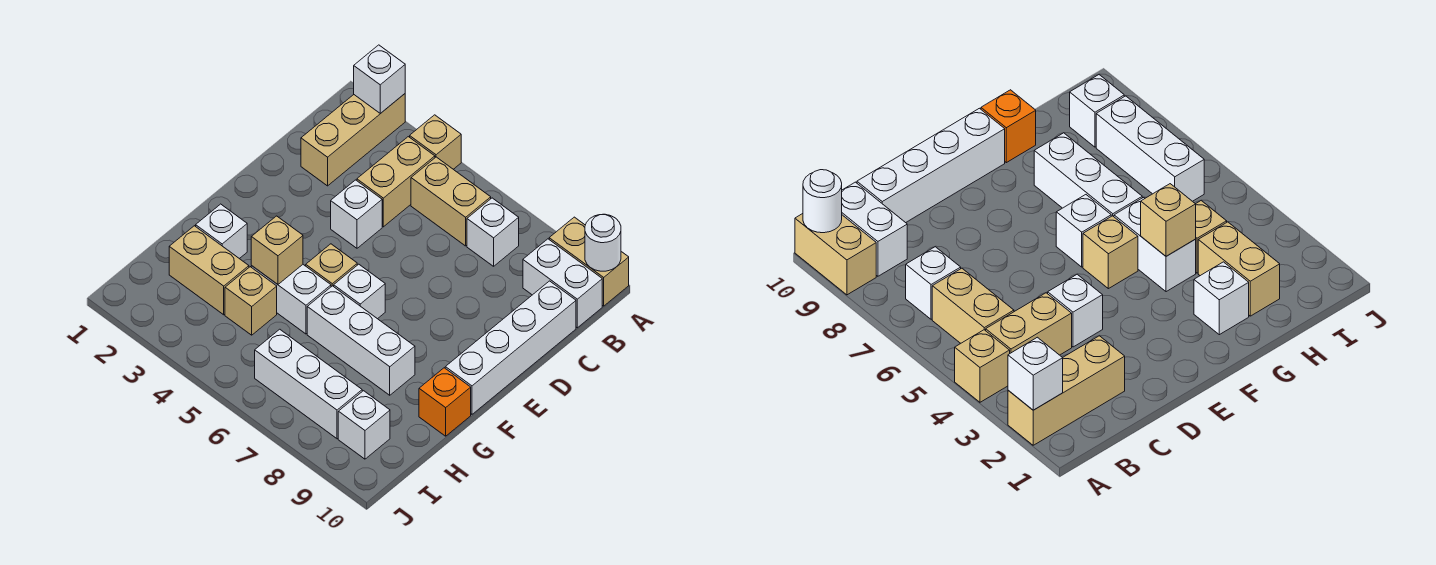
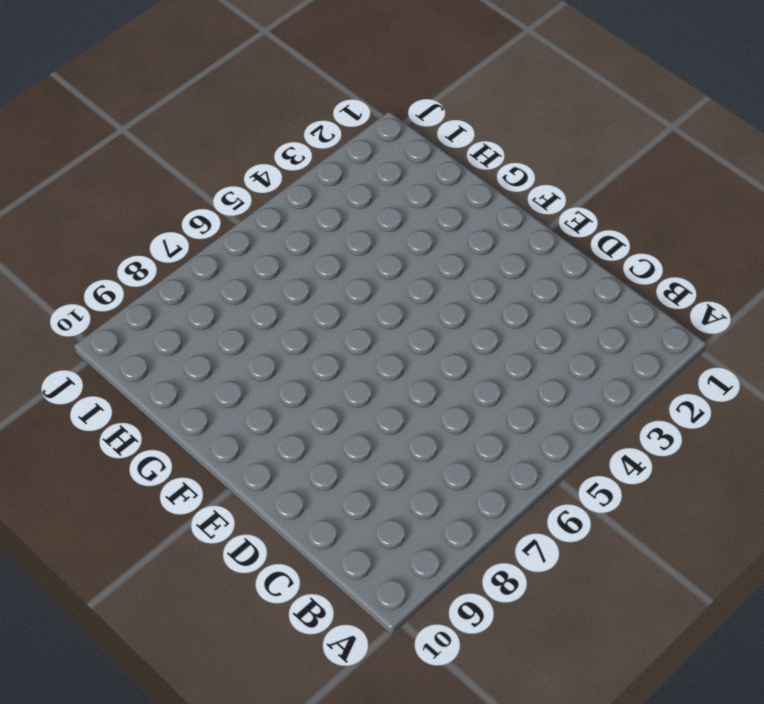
none -> tan brick A2:C2 level 1
none -> tan brick A4 level 1
none -> tan brick A9:A10 level 1

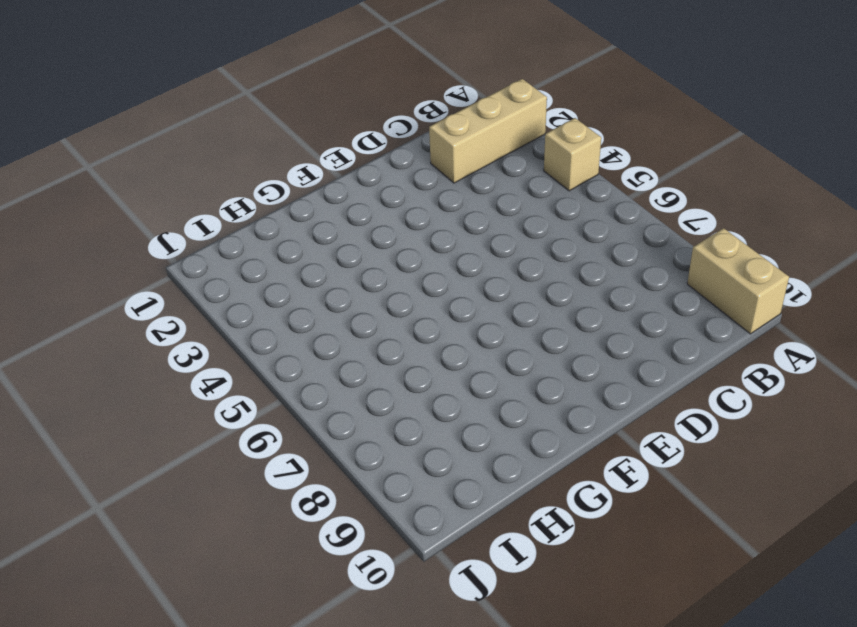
none -> tan brick B4:C4 level 1
none -> tan brick B5:B6 level 1
none -> white brick B7 level 1

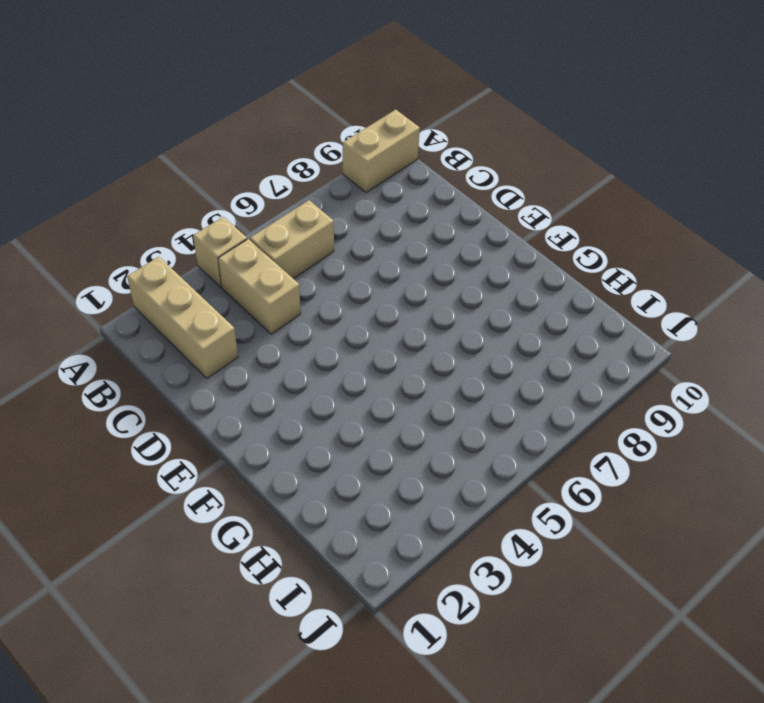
none -> white brick B7 level 1
none -> white brick B9:B10 level 1
none -> white brick C10:F10 level 1

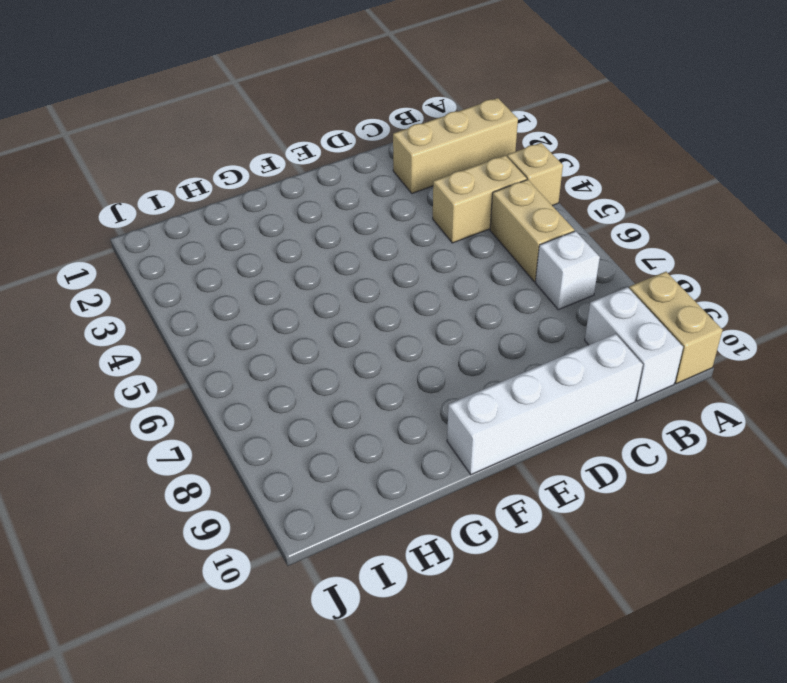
none -> white brick D4 level 1
none -> tan brick F5 level 1
none -> white brick F6 level 1

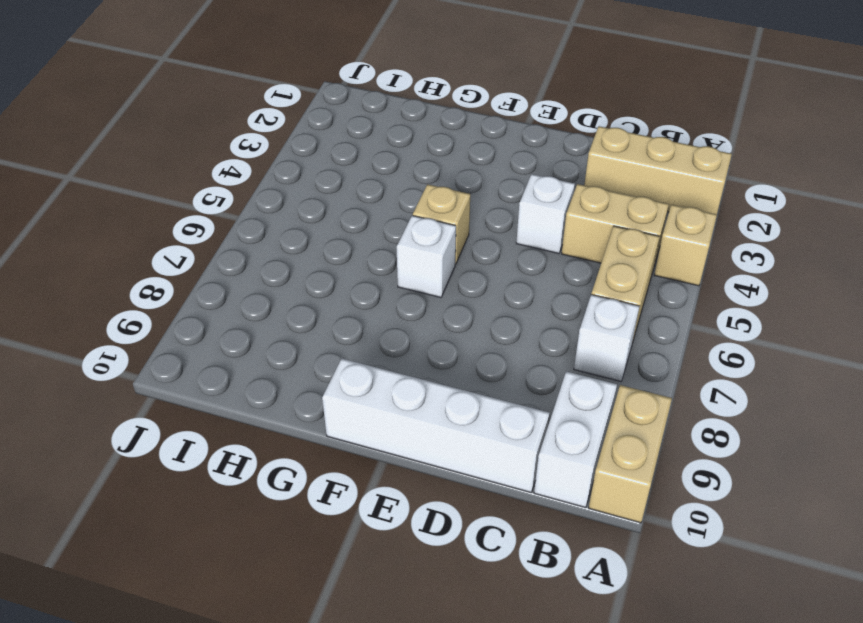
none -> white brick G2 level 1
none -> white brick G4:G5 level 1
none -> white brick G6:G8 level 1

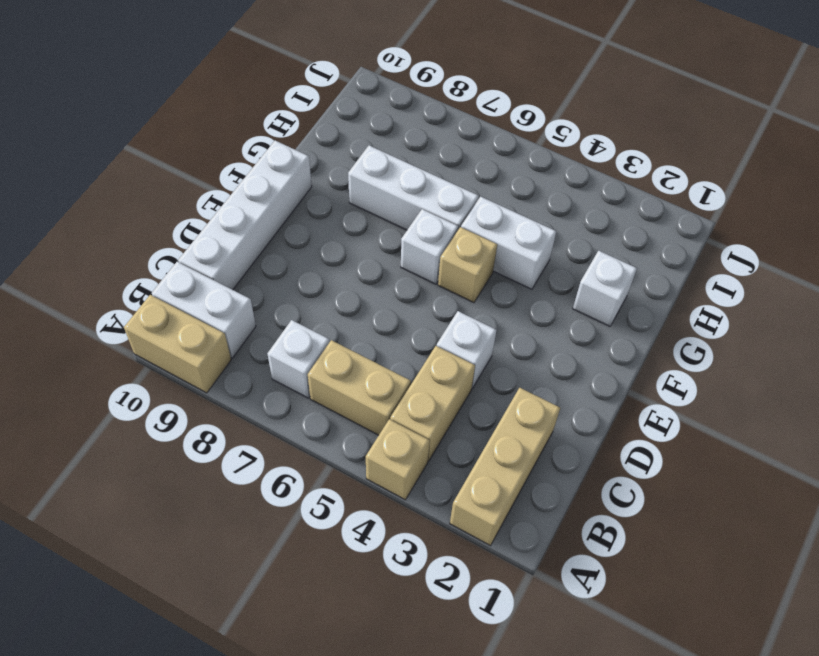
none -> orange brick G10 level 1
none -> tan brick H2:H3 level 1
none -> tan brick H4 level 1

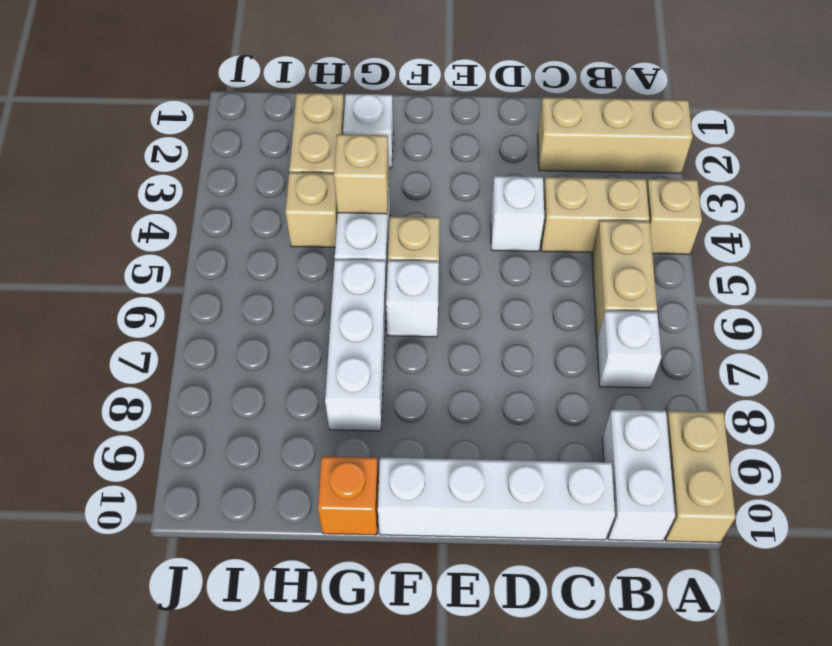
none -> white brick I6:I8 level 1
none -> white brick I9 level 1
none -> white brick A2 level 2

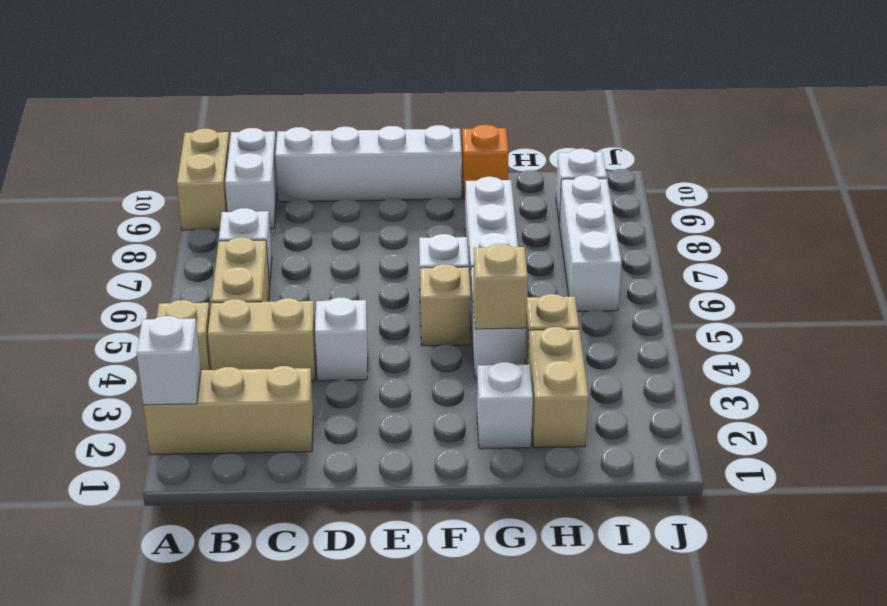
none -> white round brick A10 level 2

